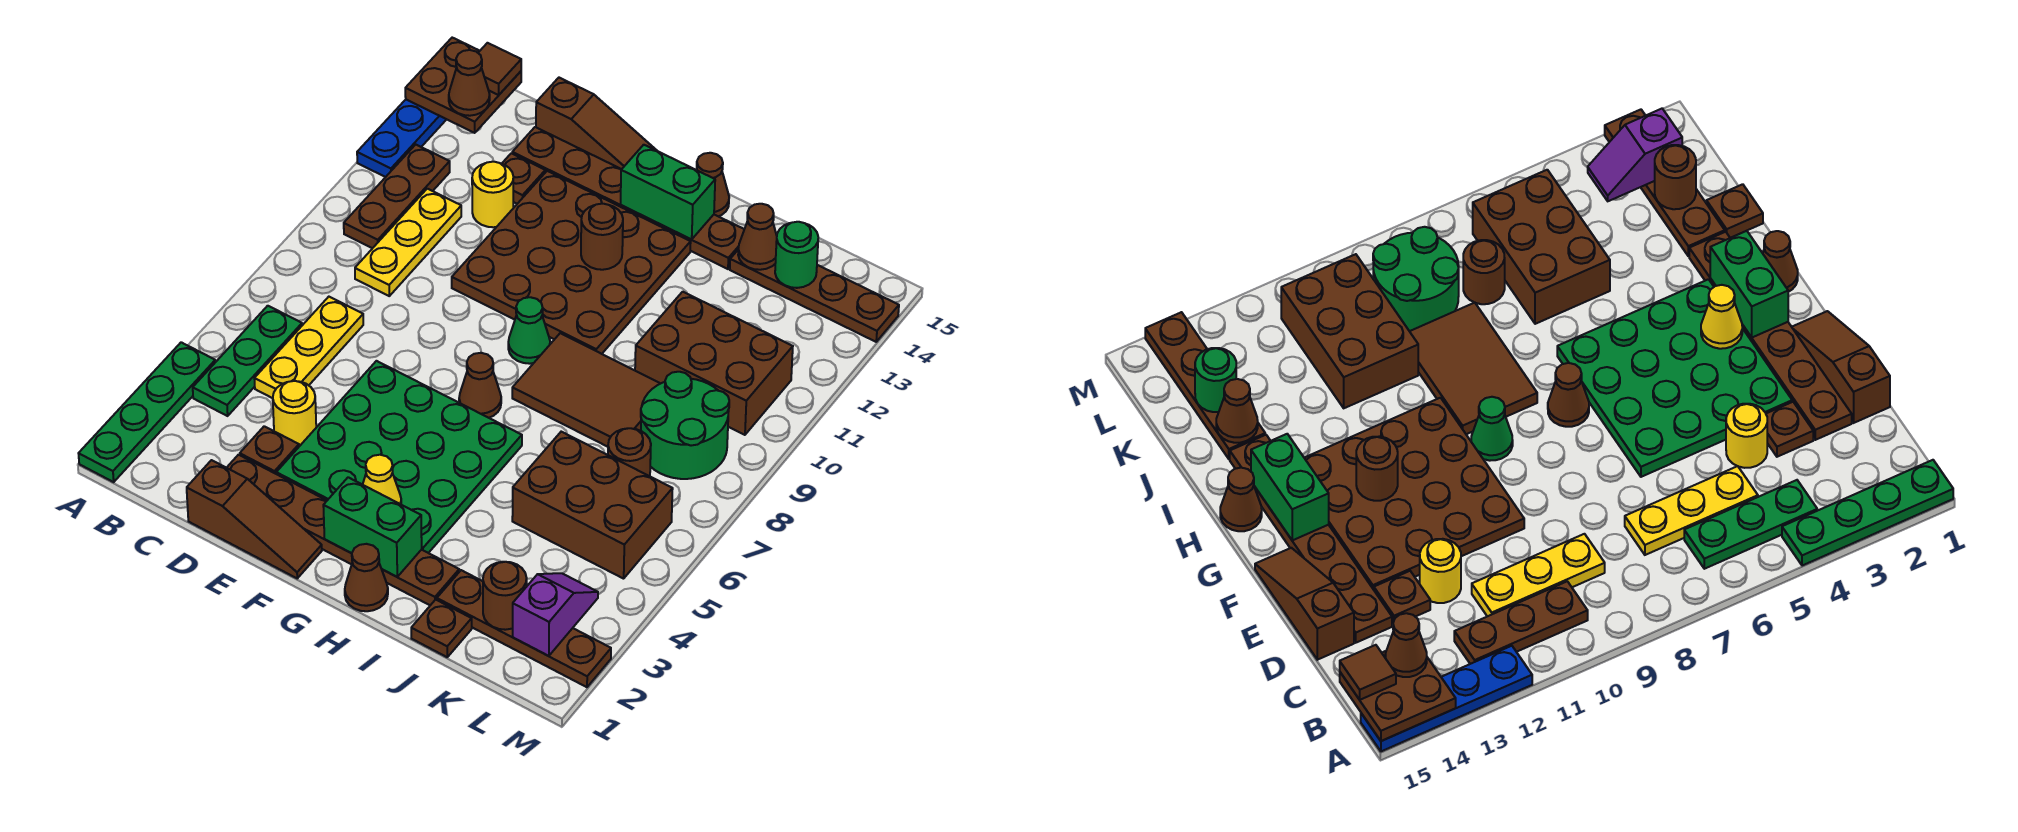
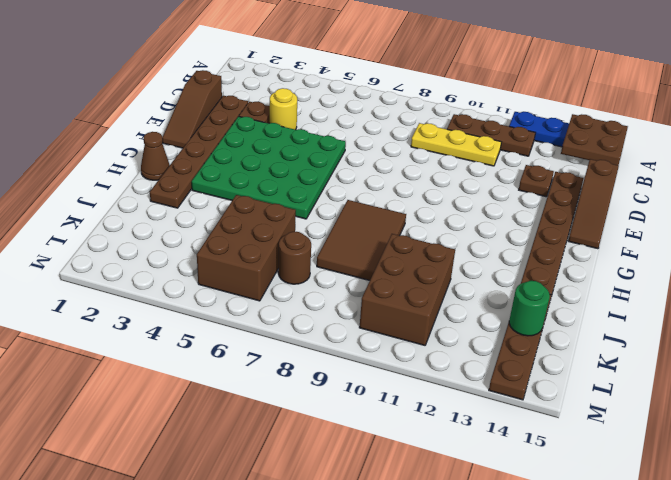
none -> green plate A1:A4 level 1
none -> green plate B4:B6 level 1
none -> yellow plate C5:C7 level 1
none -> yellow round brick D12 level 1

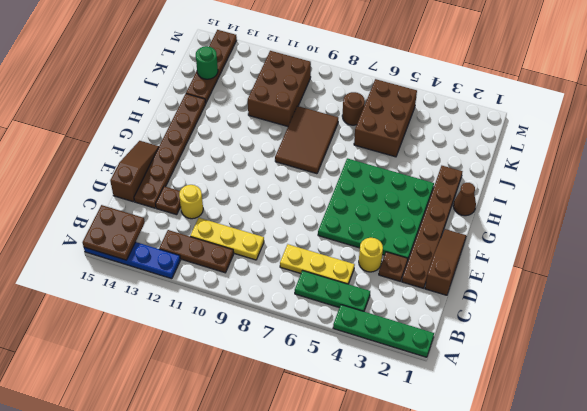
none -> brown plate E10:H13 level 1
none -> brown cone G7 level 1
none -> green cone G9 level 1
none -> brown cone H15 level 1

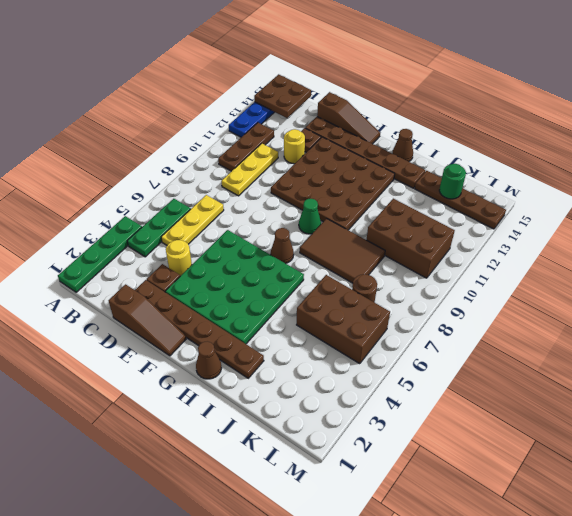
none -> brown plate J1 level 1
none -> brown plate J2:M2 level 1
none -> green round brick K8:L9 level 1
none -> green brick G2:H2 level 2

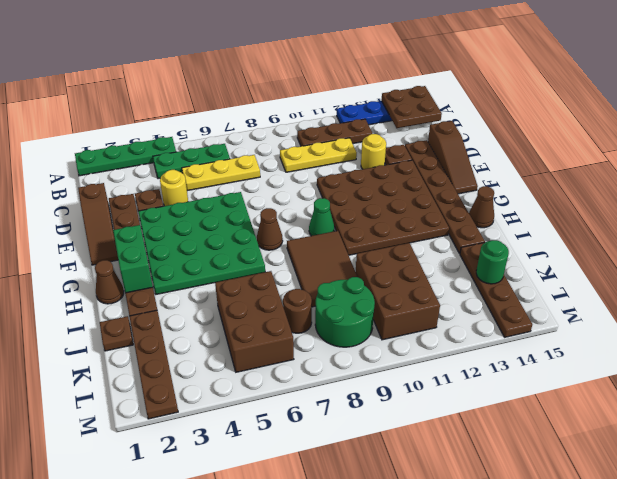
none -> yellow cone G3 level 2
none -> brown round brick G12 level 2
none -> green brick G14:H14 level 2
none -> brown cone J14 level 2

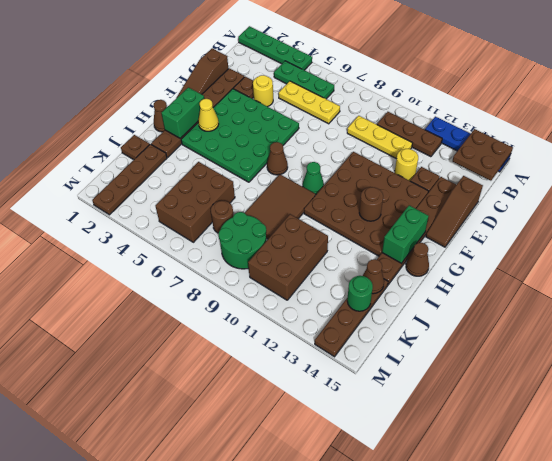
none -> brown round brick K2 level 2
none -> purple slope L2:L3 level 2 top 2
none -> brown cone B14 level 3
none -> brown tile B15 level 3

